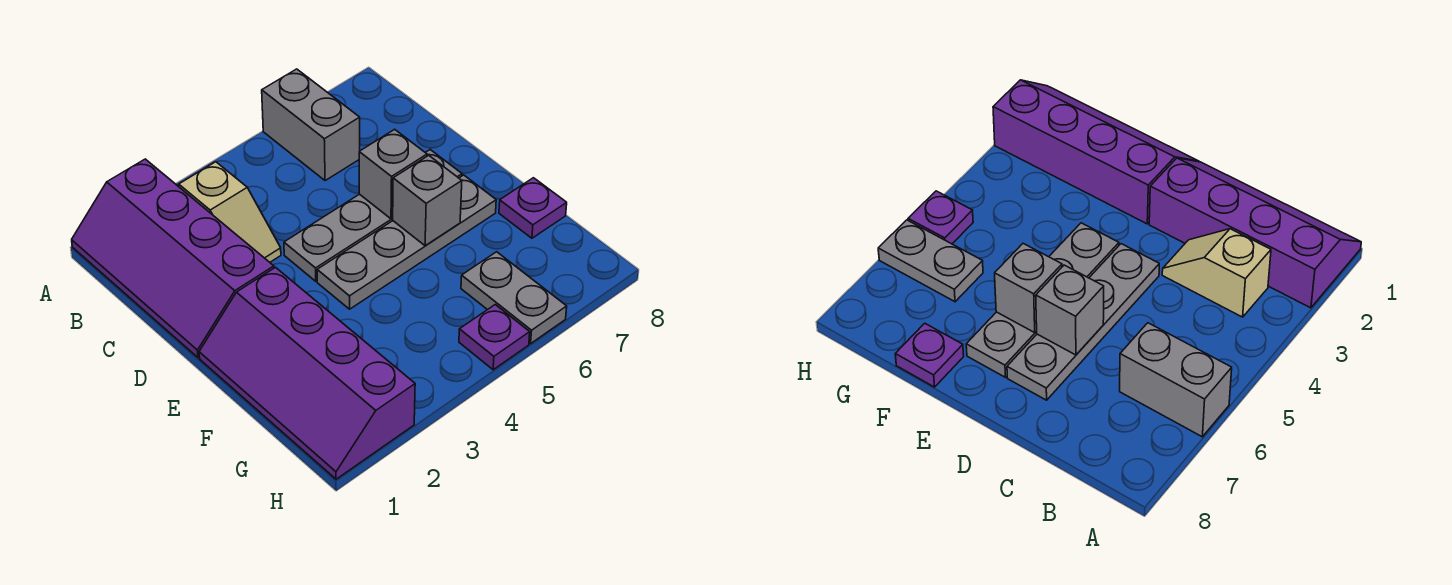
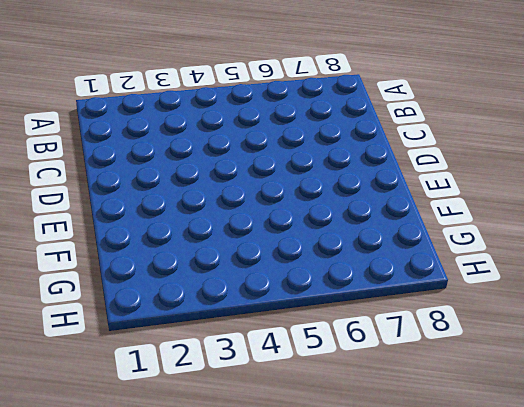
none -> purple slope A1:D2 level 1 top 2
none -> grey brick A6:B6 level 1

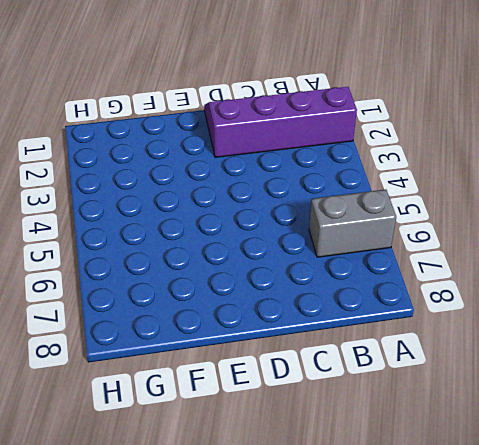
none -> tan slope B3:C3 level 1 top B
none -> grey plate D4:D7 level 1

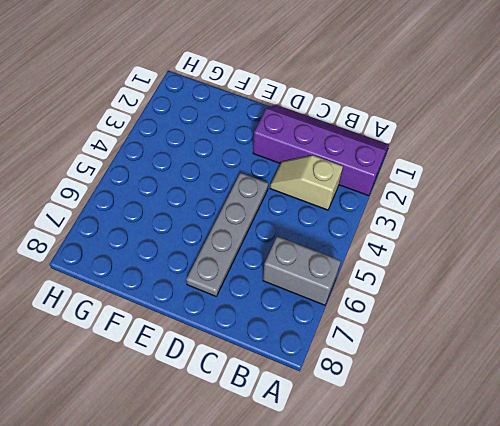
none -> purple slope E1:H2 level 1 top 2
none -> grey plate E4:E7 level 1

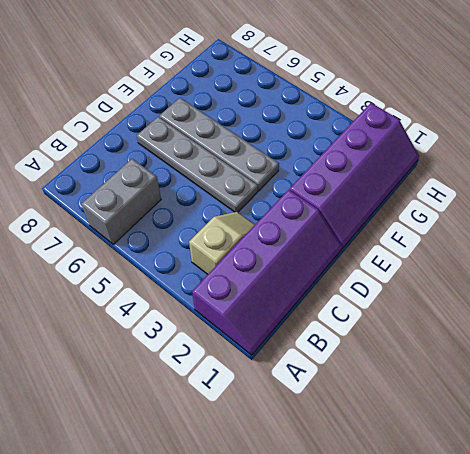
none -> purple plate F8 level 1
none -> grey plate G6:H6 level 1

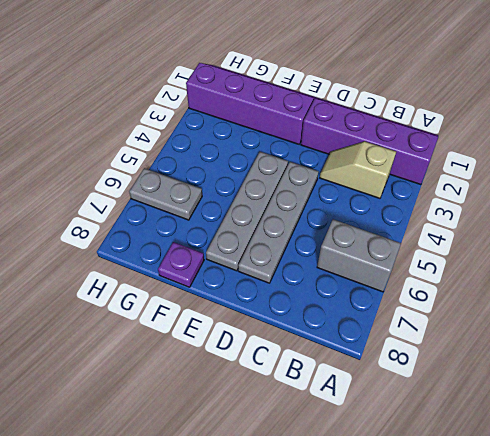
none -> purple plate H5 level 1
none -> grey brick D6 level 2

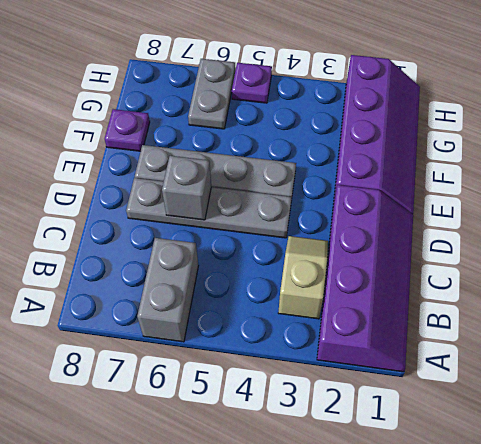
none -> grey brick E6 level 2

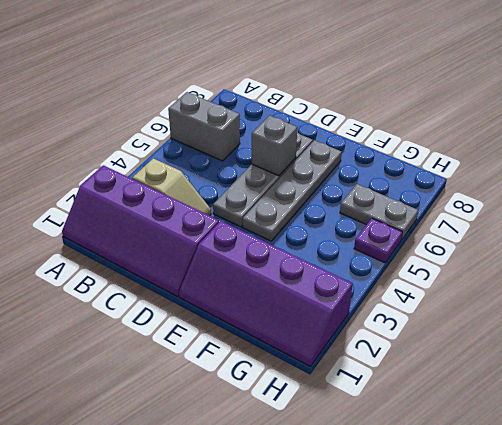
none -> purple plate F8 level 1
none -> grey brick E6 level 2

